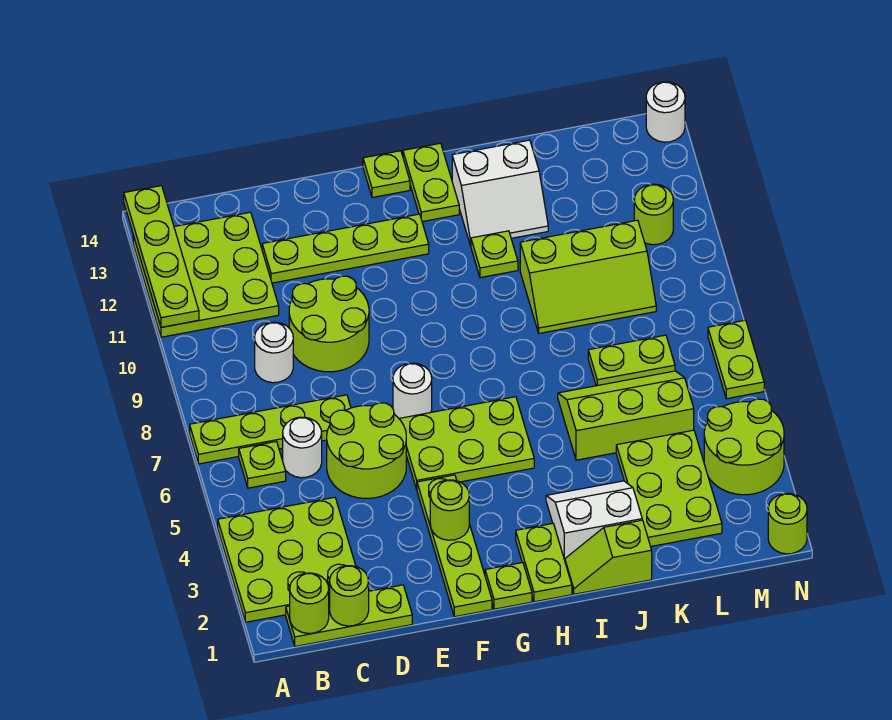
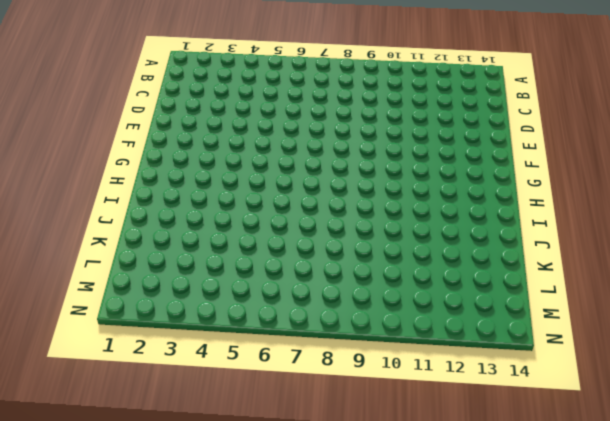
none -> lime plate A2:C4 level 1
none -> lime plate A7:D7 level 1
none -> lime plate A11:C13 level 1
none -> lime plate B1:D1 level 1

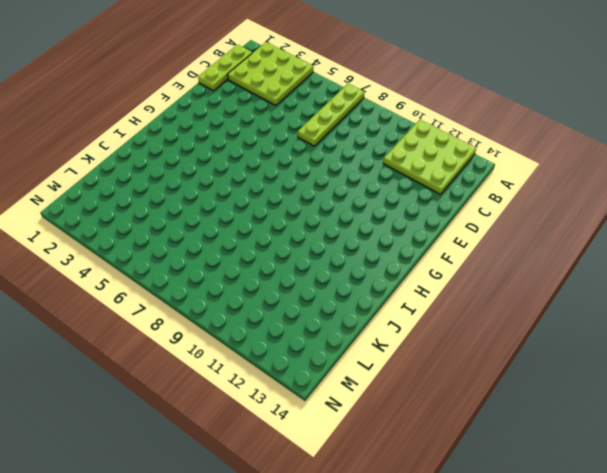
none -> lime plate B6 level 1
none -> white round brick C6 level 1
none -> white round brick C9 level 1
none -> lime round brick D5:E6 level 1

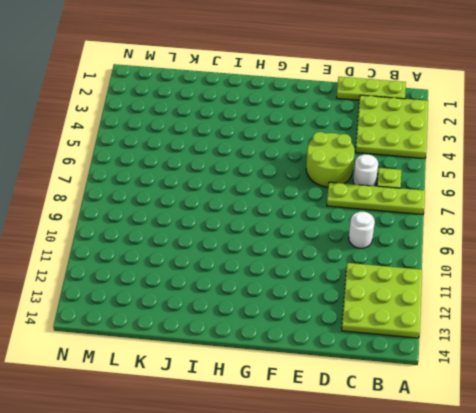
none -> lime round brick D9:E10 level 1
none -> lime plate D12:G12 level 1
none -> lime plate F1:F4 level 1
none -> lime plate F5:H6 level 1

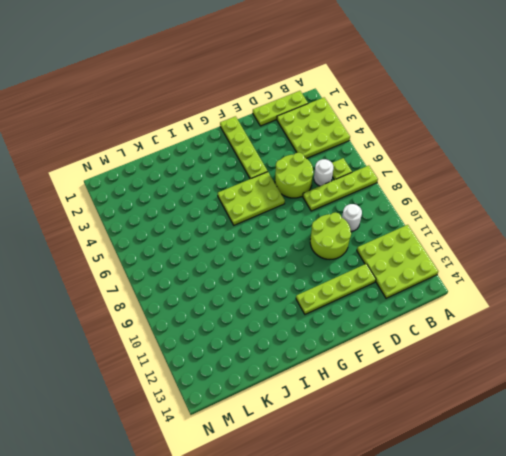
none -> white round brick F7 level 1
none -> lime plate G1 level 1
none -> lime plate G14 level 1
none -> lime plate H1:H2 level 1

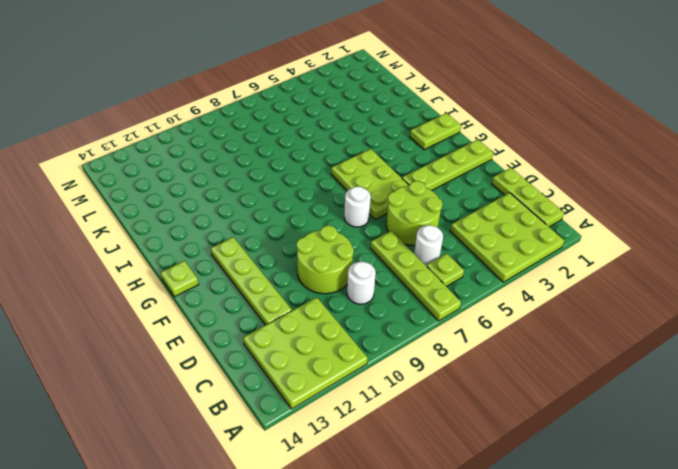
none -> lime plate G1 level 1
none -> lime plate H13:H14 level 1
none -> lime slope I1:J1 level 1 top J
none -> white slope I2:J3 level 1 top 2

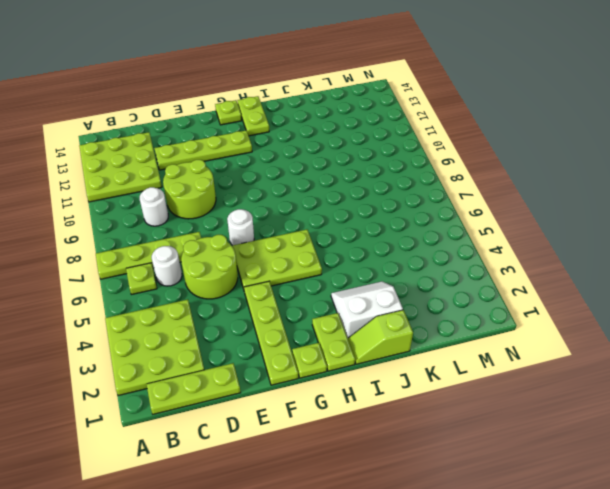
none -> lime plate I11 level 1
none -> white slope I12:J13 level 1 top 13
none -> lime slope J5:L6 level 1 top 5
none -> lime slope J9:L10 level 1 top 10

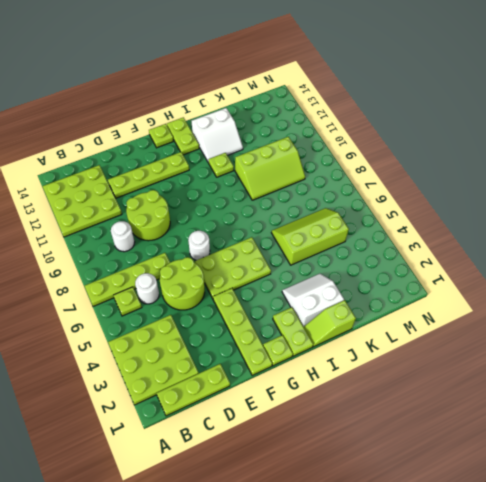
none -> lime plate K2:L4 level 1
none -> lime plate K7:L7 level 1
none -> lime round brick M3:N4 level 1
none -> lime round brick M11 level 1

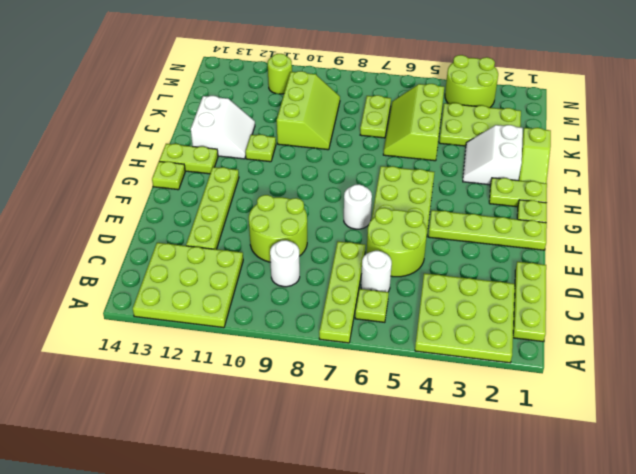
none -> lime round brick N1 level 1
none -> lime plate N6:N7 level 1
none -> white round brick N14 level 1
none -> lime plate A11:A14 level 2

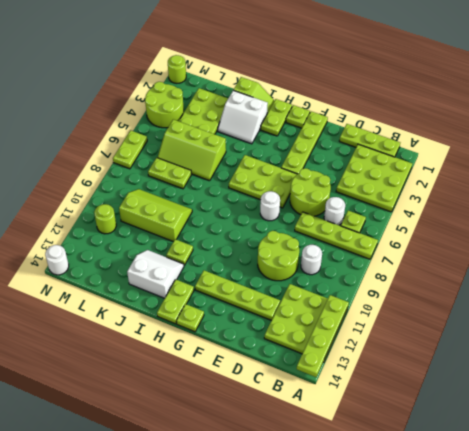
none -> lime round brick B1 level 2
none -> lime round brick C1 level 2
none -> lime round brick F3 level 2

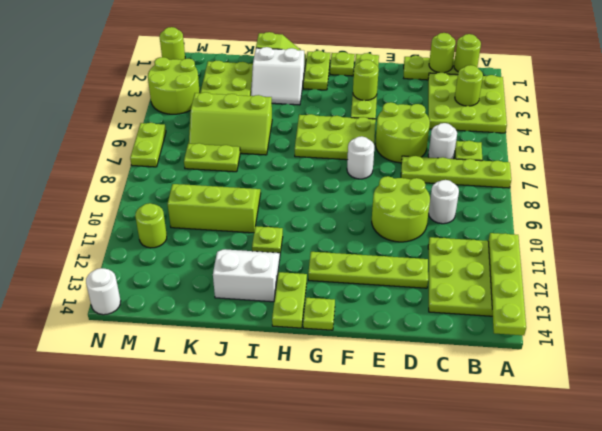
lime round brick B3 level 2 -> none

